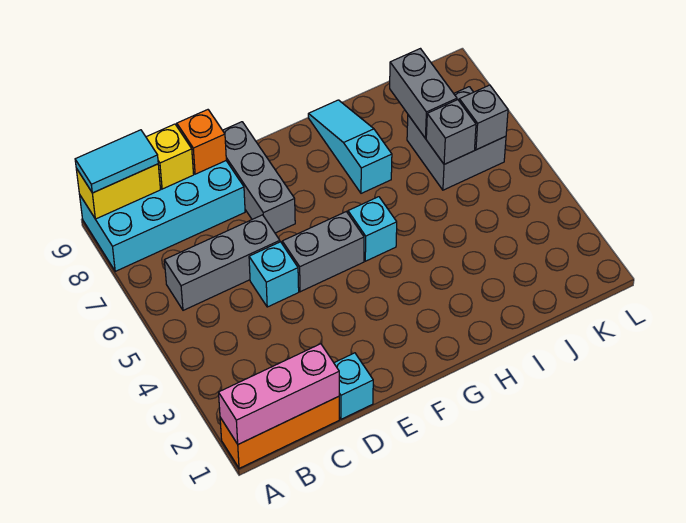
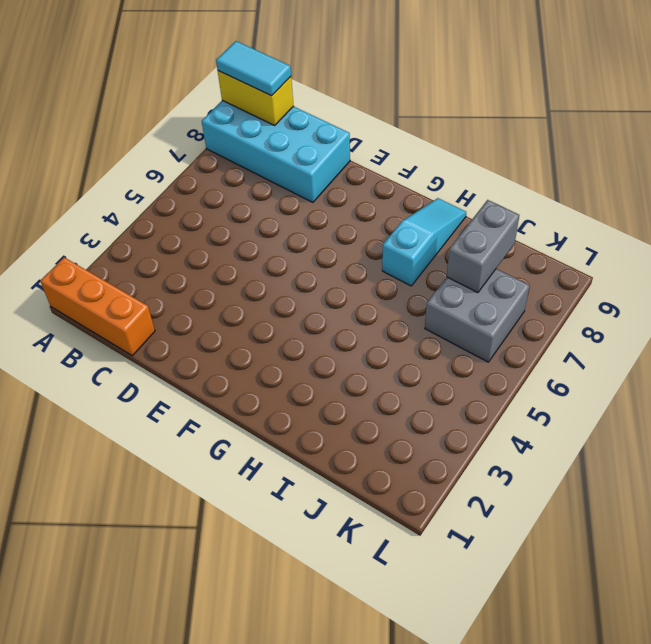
none -> grey brick B6:D6 level 1
none -> cyan brick D1 level 1
none -> cyan brick D5 level 1

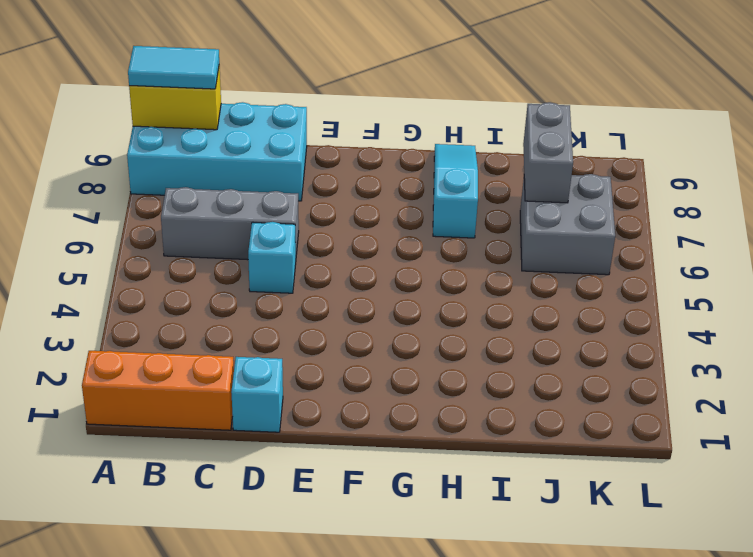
none -> grey brick E5:F5 level 1
none -> grey brick E7:E9 level 1
none -> cyan brick G5 level 1

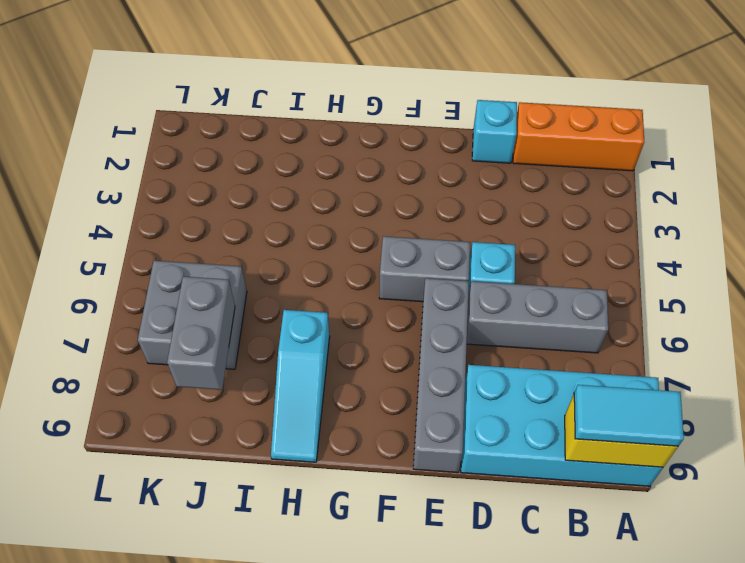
grey brick E6:E9 level 1 -> grey brick E7:E9 level 1
none -> cyan brick G5 level 1
none -> pink brick A1:C1 level 2
none -> yellow brick C9 level 2

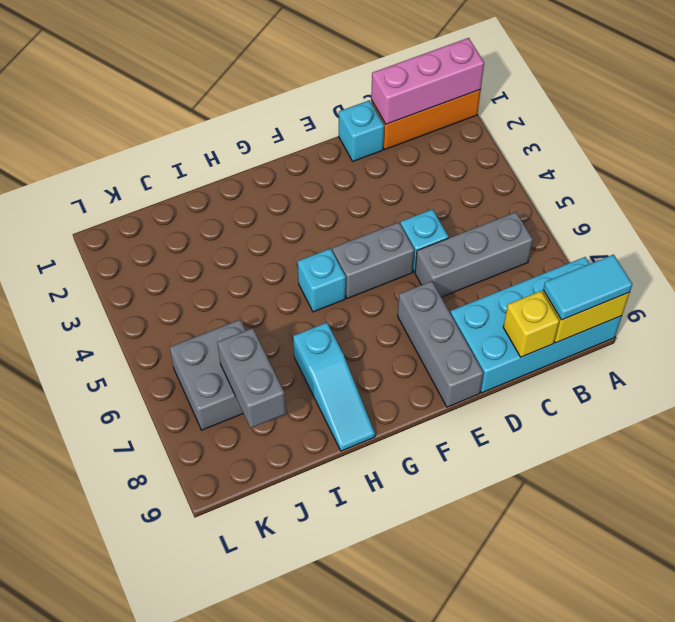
none -> orange brick D9 level 2
none -> grey brick J6 level 2
none -> grey brick K6 level 2

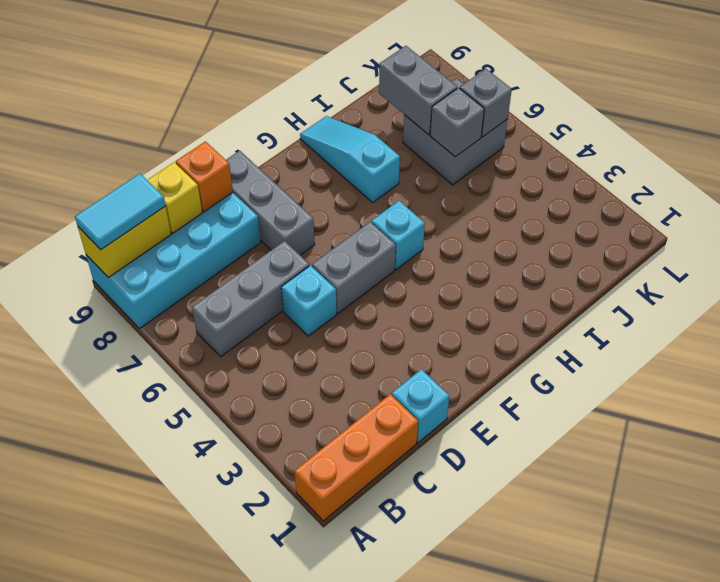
none -> pink brick A1:C1 level 2

